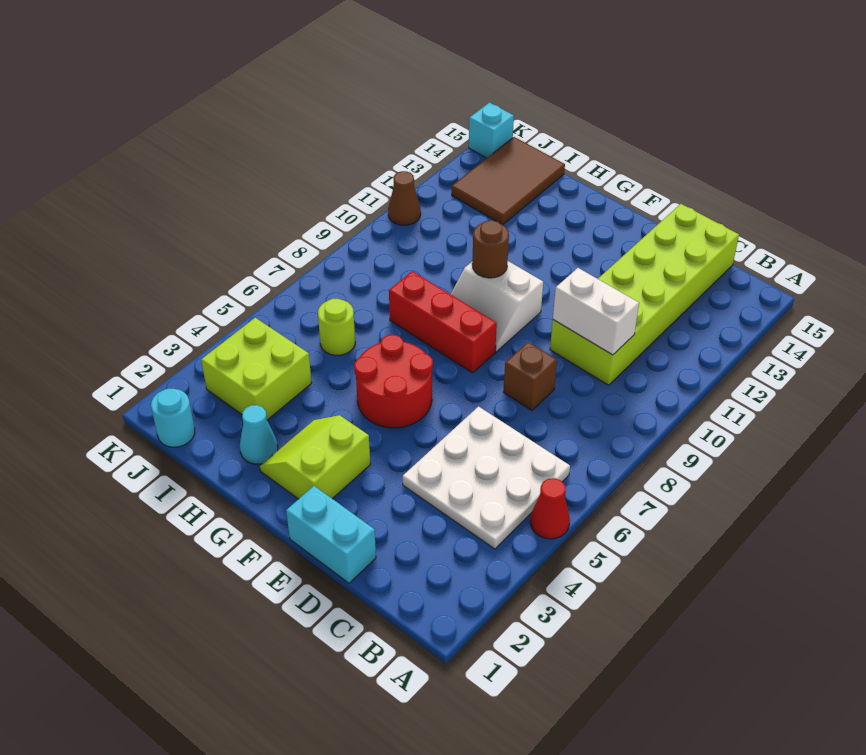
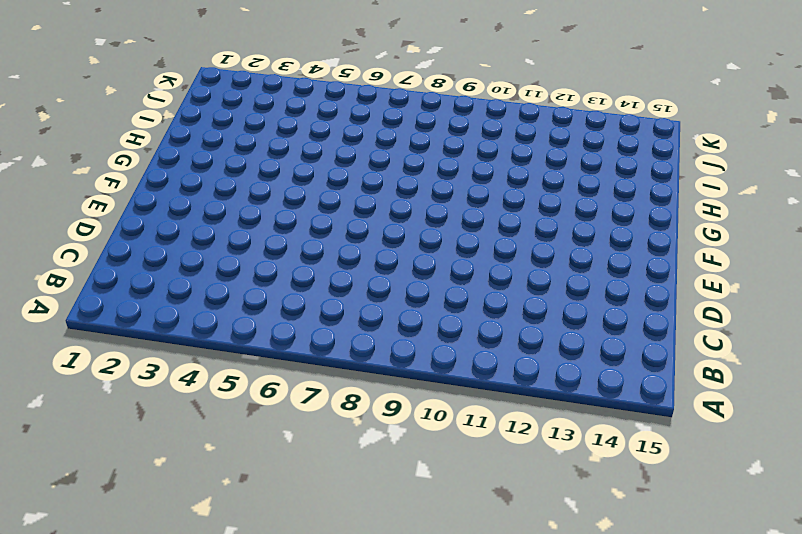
none -> red cone A5 level 1
none -> white plate B4:D6 level 1
none -> lime brick C10:D15 level 1

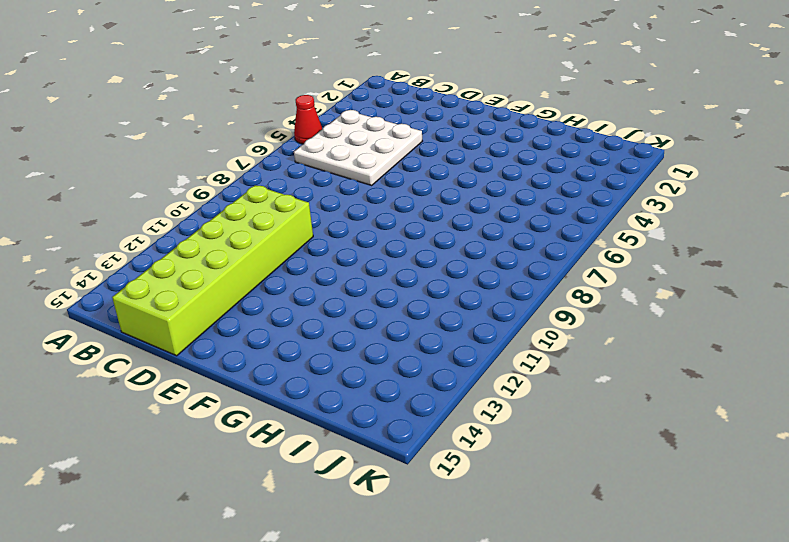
none -> cyan brick D1:E1 level 1
none -> brown brick D8 level 1
none -> lime slope F2:G3 level 1 top F

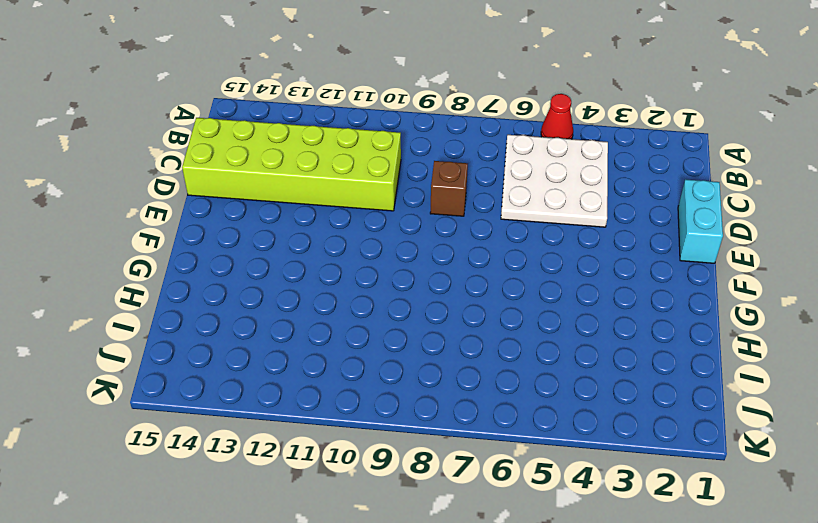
none -> lime slope F2:G3 level 1 top F
none -> red round brick F5:G6 level 1
none -> red brick F8:H8 level 1

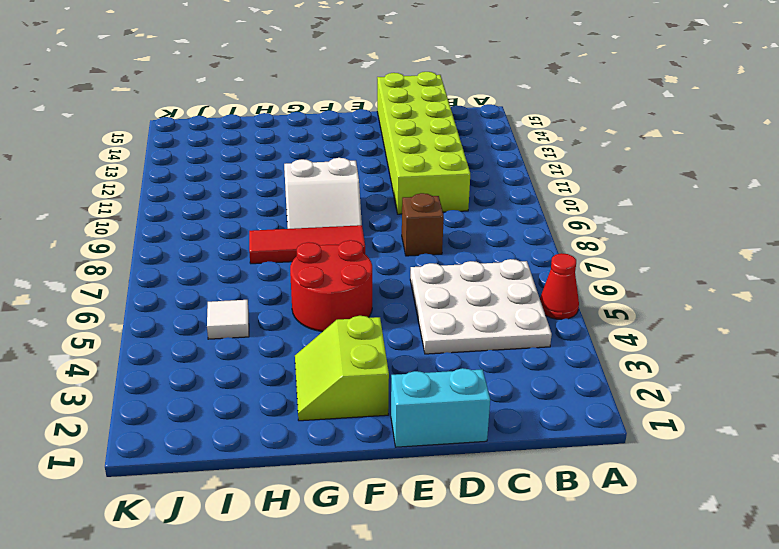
red tile F8:H8 level 1 -> red brick F8:H8 level 1
white tile I5 level 1 -> none
none -> cyan cone H2 level 1
none -> lime brick I3:J4 level 1
none -> lime round brick I6 level 1

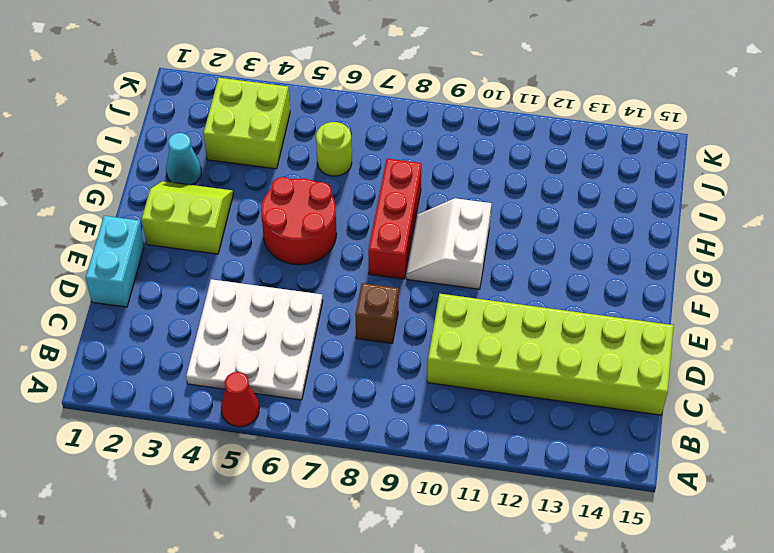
none -> brown tile I13:J15 level 1
none -> cyan round brick J1 level 1
none -> brown cone K11 level 1

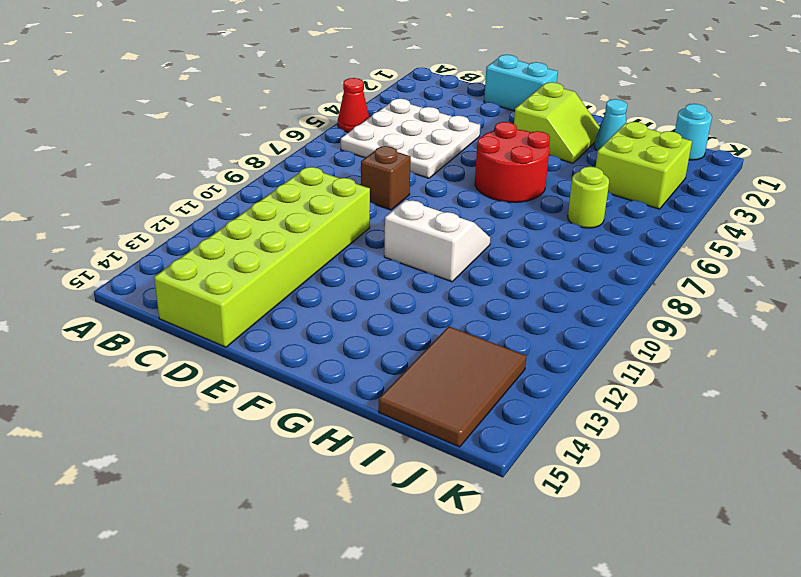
none -> red brick F8:H8 level 1
none -> brown cone K11 level 1
none -> cyan brick K15 level 1

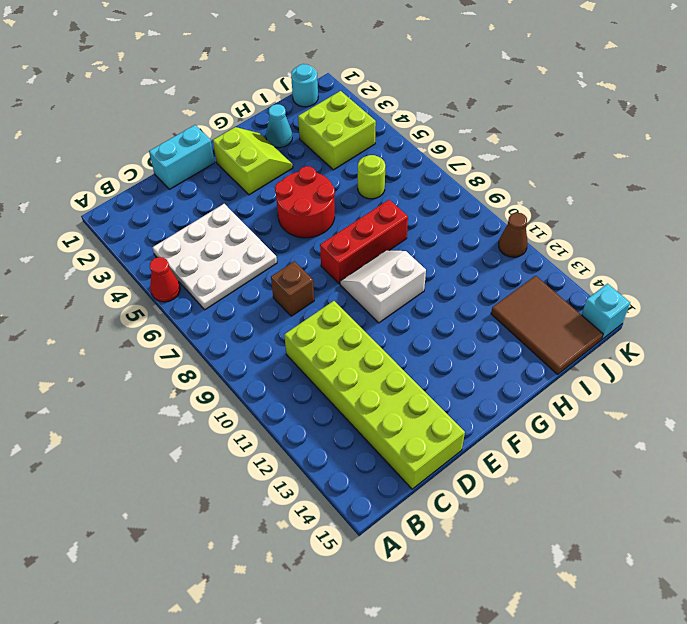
none -> white brick C10:D10 level 2
none -> brown round brick G10 level 2

